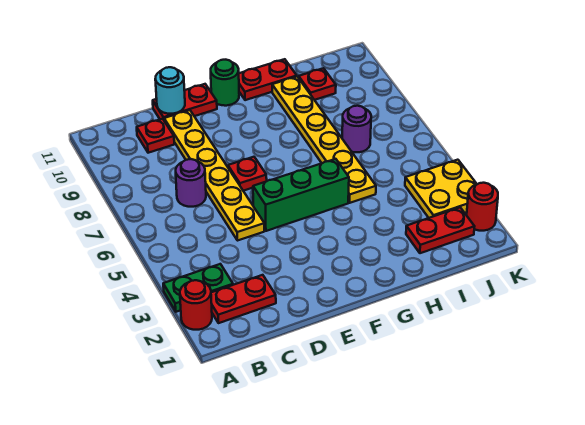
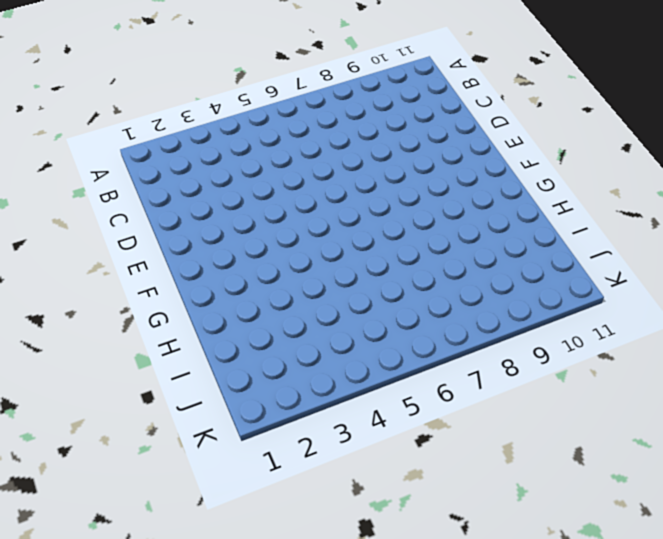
none -> red round brick A2 level 1
none -> green plate A3:B3 level 1
none -> red plate B2:C2 level 1

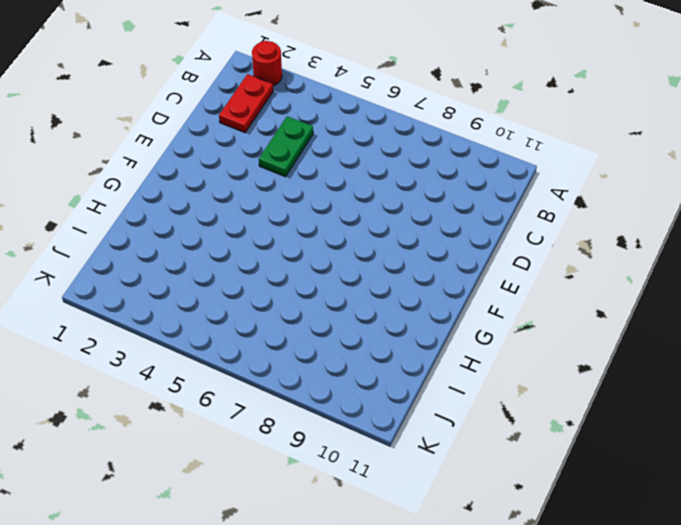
green plate C4:D4 level 1 -> green plate A3:B3 level 1
none -> purple round brick C7 level 1
none -> red plate C10 level 1
none -> yellow plate D5:D10 level 1

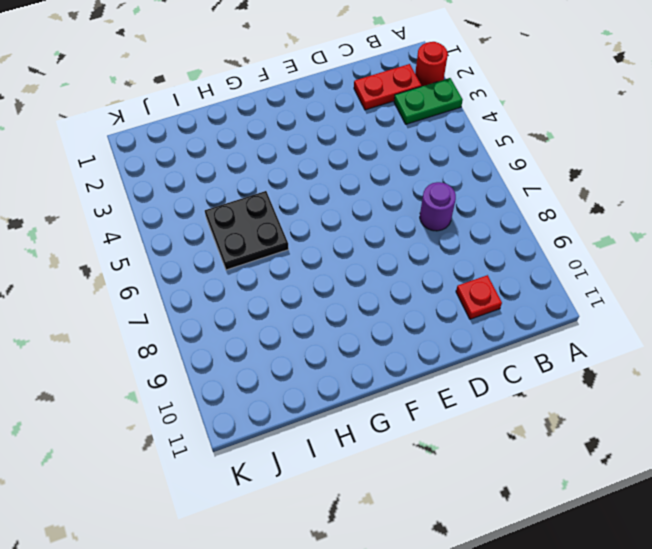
black plate H5:I6 level 1 -> yellow plate H5:H10 level 1
none -> yellow plate D5:D10 level 1
none -> red plate D11:E11 level 1
none -> green brick E5:G5 level 1

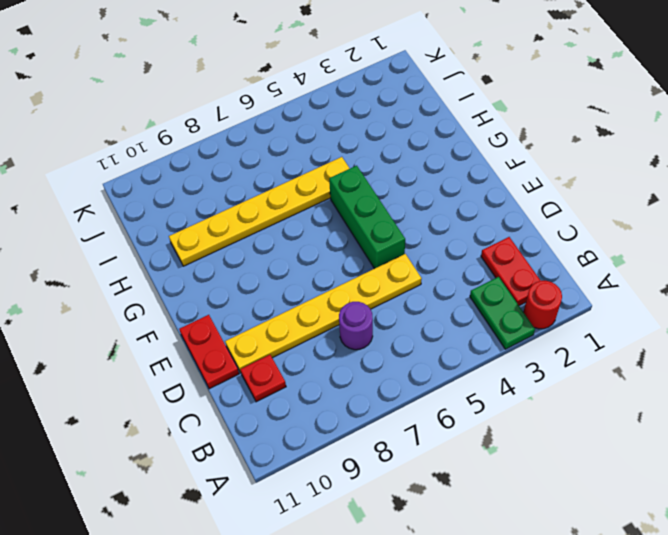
none -> red plate E7 level 1
none -> green round brick F11 level 1
none -> red plate G11:H11 level 1

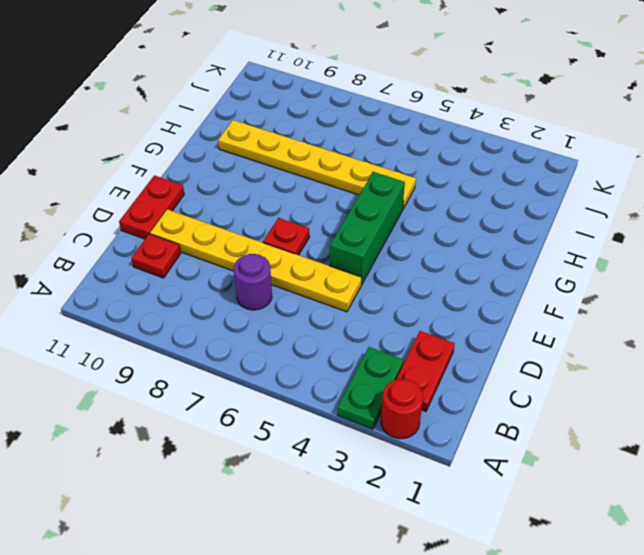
none -> green round brick F11 level 1
none -> red plate G11:H11 level 1
none -> red plate I2:J2 level 1

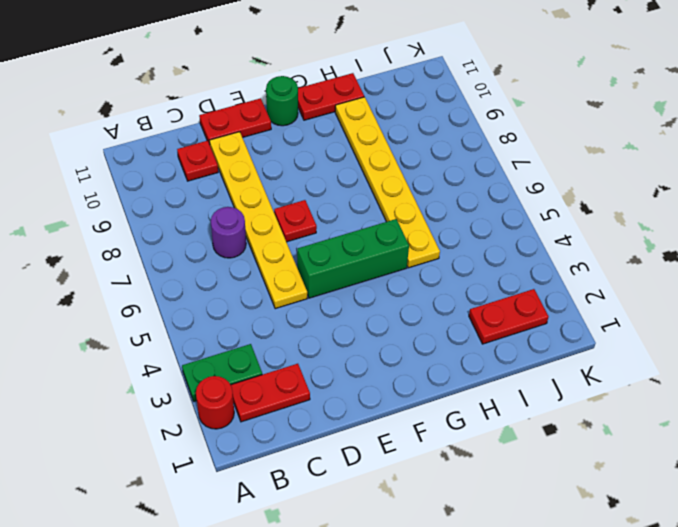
none -> purple round brick I7 level 1
none -> red plate I10 level 1
none -> yellow plate J3:K4 level 1

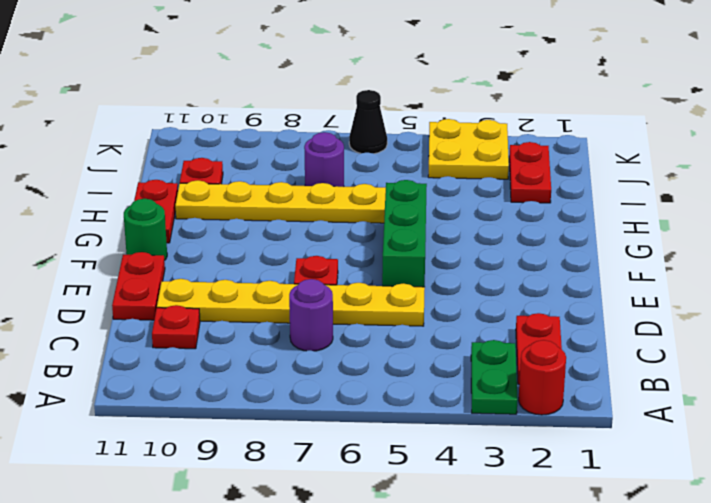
black cone K6 level 1 -> none
none -> red round brick K2 level 1
none -> cyan round brick D11 level 2

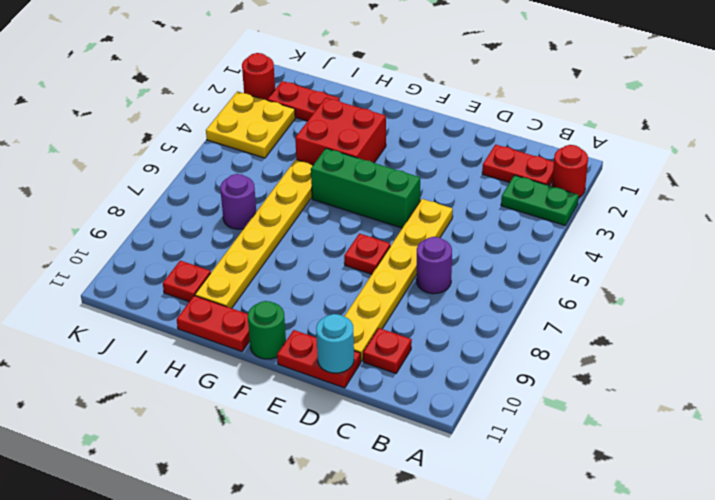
red brick G3:H4 level 1 -> none

